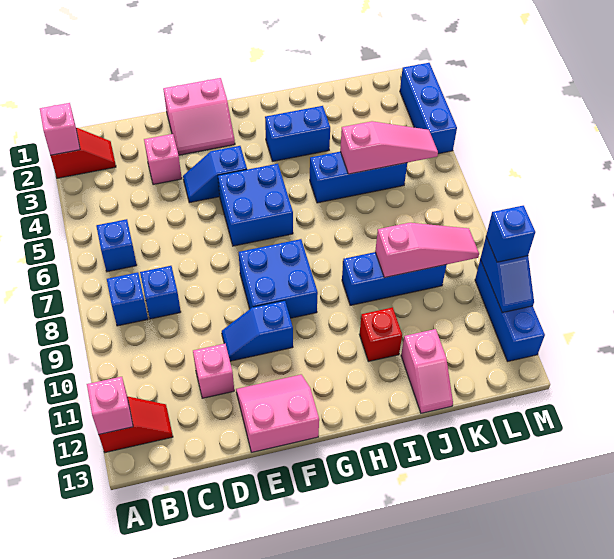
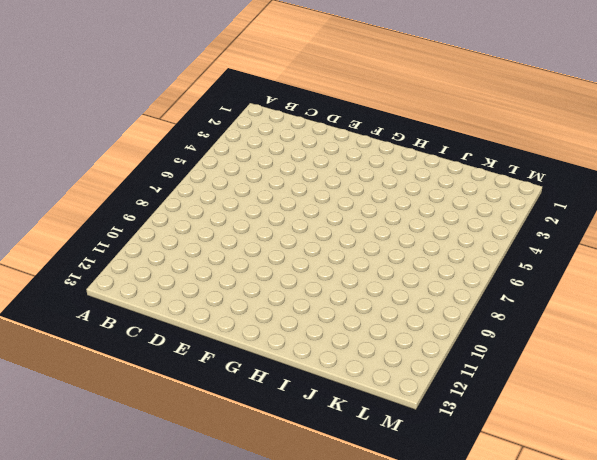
none -> red slope A2:B2 level 1 top A
none -> red slope A12:B12 level 1 top A
none -> blue brick B6 level 1

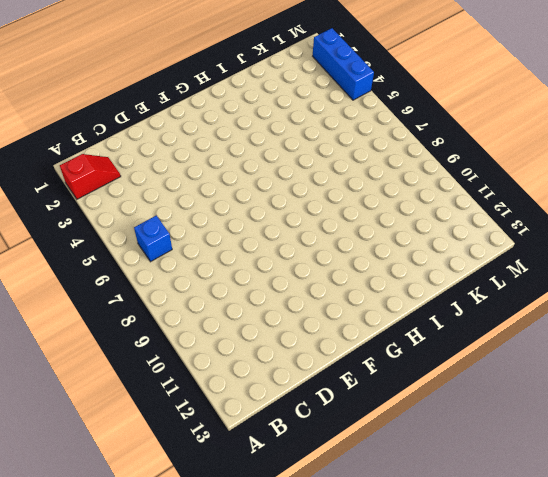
none -> red slope A12:B12 level 1 top A
none -> blue brick B8 level 1
none -> blue brick C8 level 1

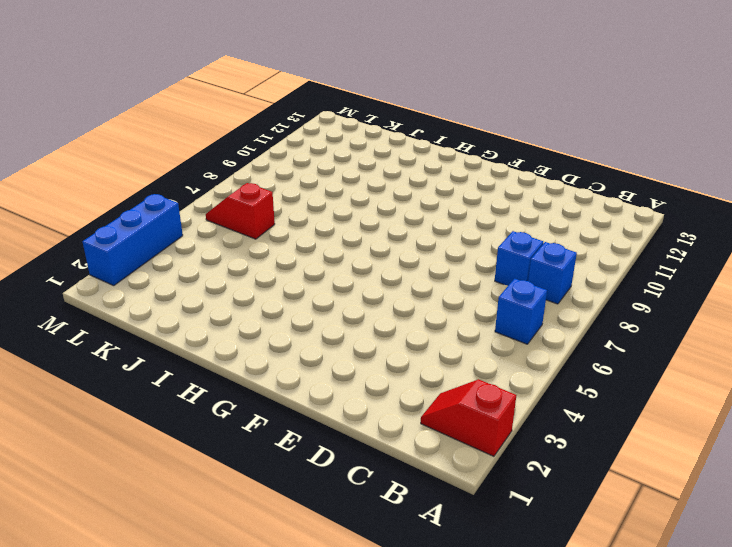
red slope K6:L6 level 1 top K -> red slope A12:B12 level 1 top A
none -> pink brick D3 level 1
none -> pink brick D11 level 1
none -> pink slope E1:F2 level 1 top 1

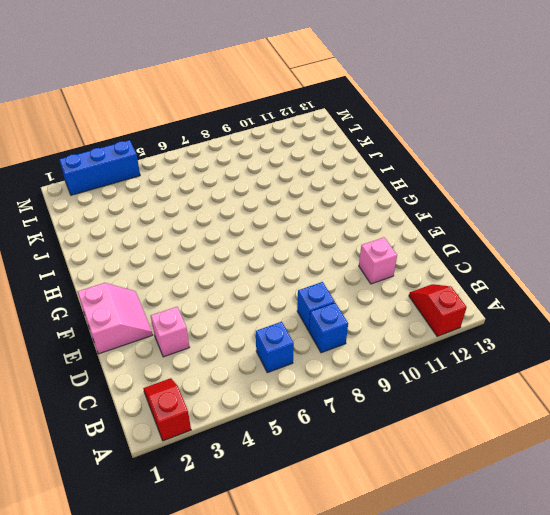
none -> blue slope E4:F4 level 1 top F
none -> blue slope E10:F10 level 1 top F
none -> pink slope E12:F13 level 1 top 13

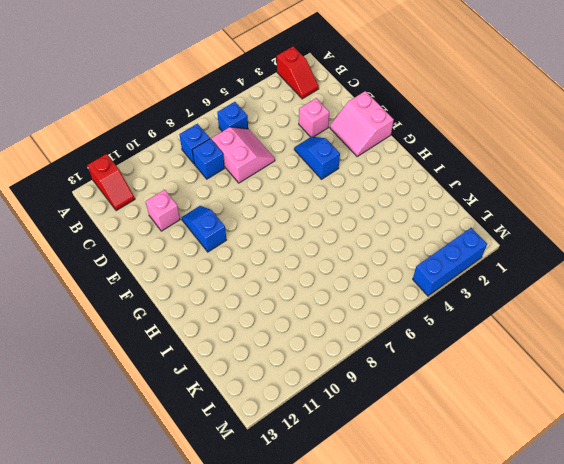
pink slope C6:D7 level 1 top 7 -> pink slope E12:F13 level 1 top 13
none -> blue brick F5:G6 level 1
none -> blue brick F8:G9 level 1
none -> blue brick H3:I3 level 1

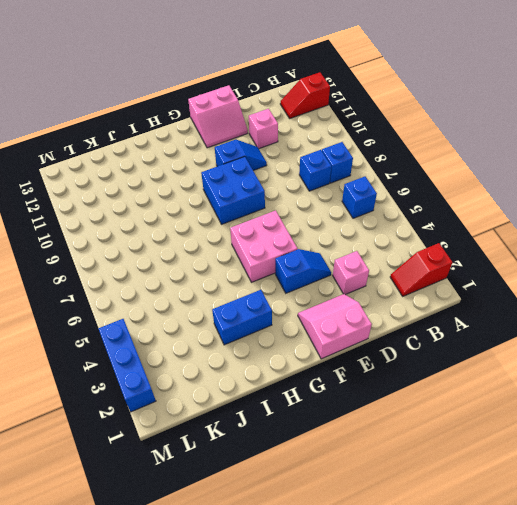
pink brick F5:G6 level 1 -> blue brick F5:G6 level 1
none -> blue brick I5:K5 level 1
none -> blue brick I9:K9 level 1
none -> red brick I11 level 1

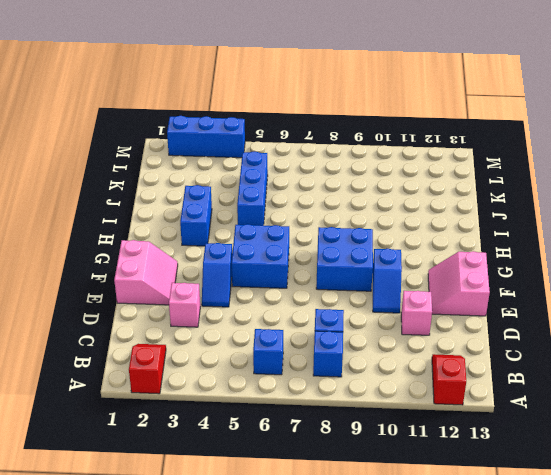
none -> blue brick I9:K9 level 1
none -> red brick I11 level 1
none -> pink slope J12:J13 level 1 top 12

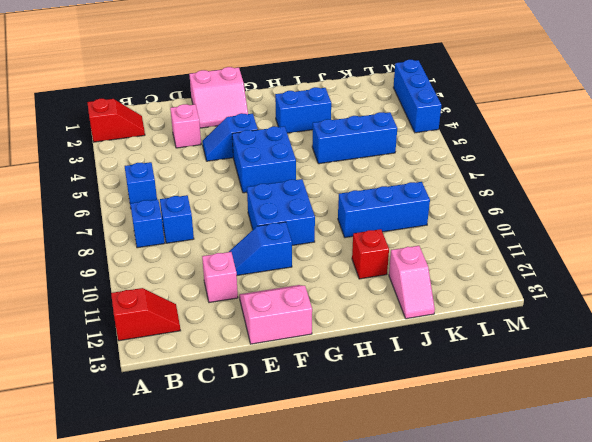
none -> blue brick M10:M12 level 1
none -> pink brick A2 level 2
none -> pink brick A12 level 2

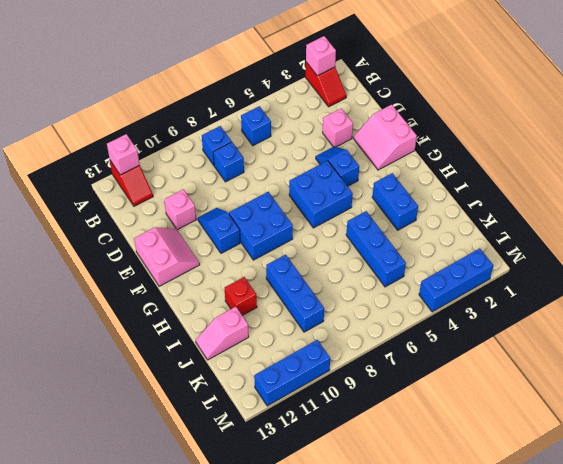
none -> pink slope J5:L5 level 2 top J
none -> pink slope J9:L9 level 2 top J
none -> blue slope M10:M11 level 2 top 10

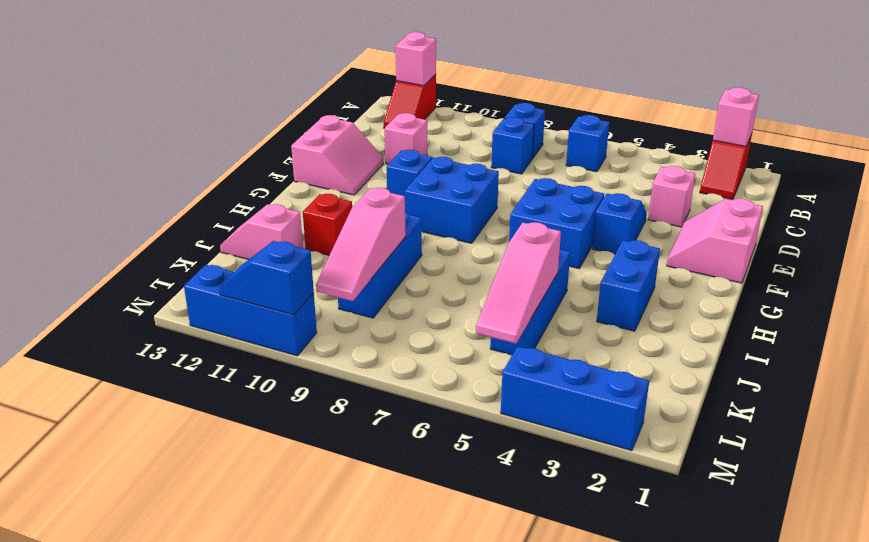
none -> blue brick M10 level 3

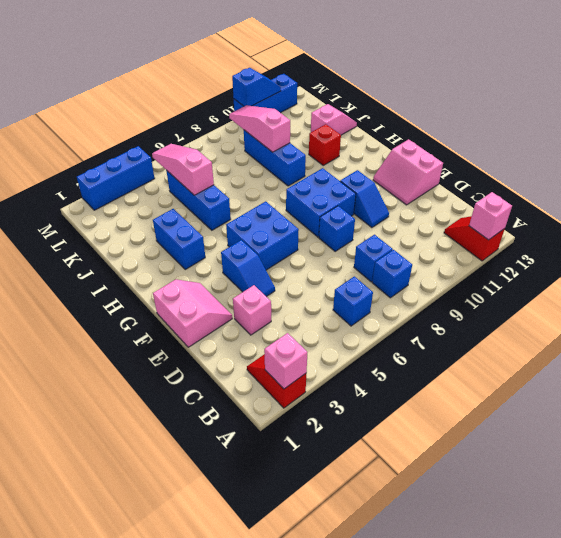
blue brick E8 level 1 -> blue brick M10 level 3
none -> pink brick D11 level 1

